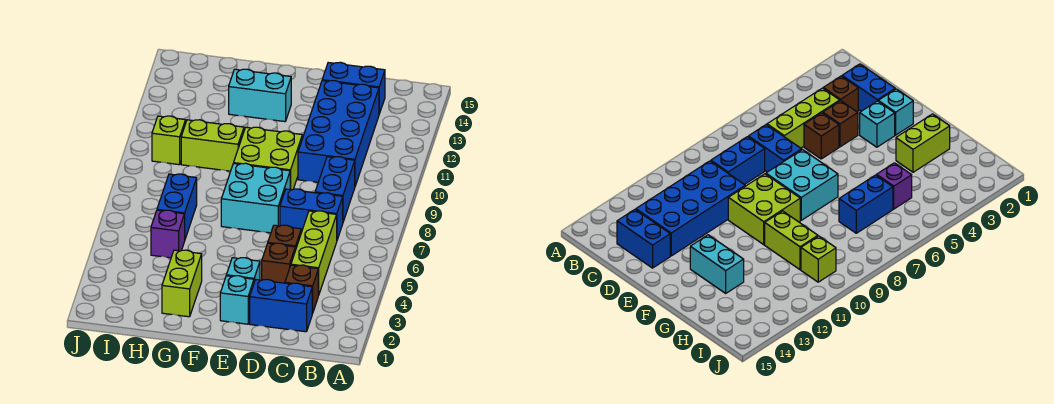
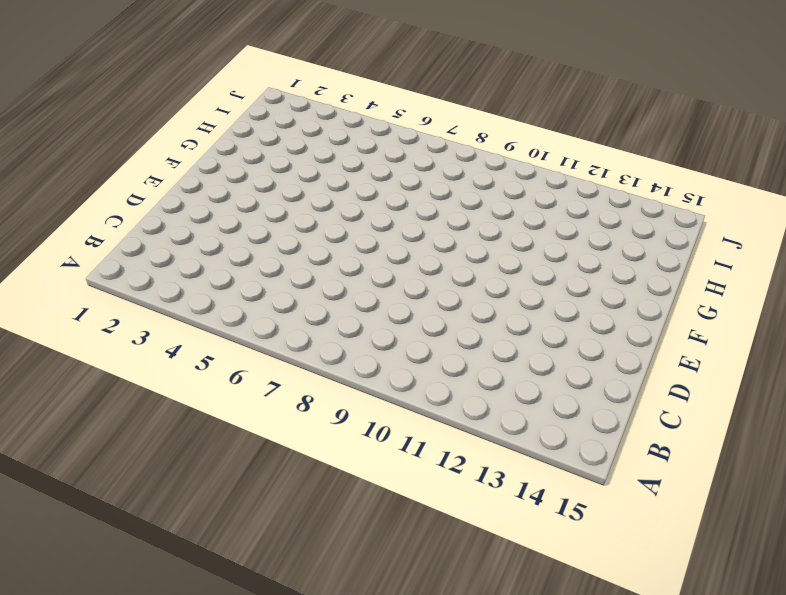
none -> blue brick C2:D2 level 1
none -> brown brick C3 level 1
none -> lime brick C4:C6 level 1

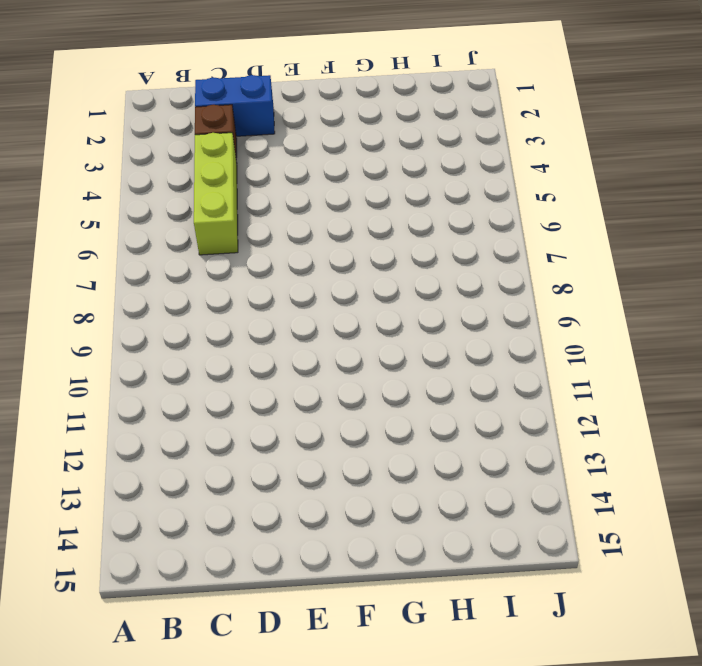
none -> blue brick C7:D7 level 1
none -> blue brick C8:C9 level 1
none -> blue brick C10:D13 level 1

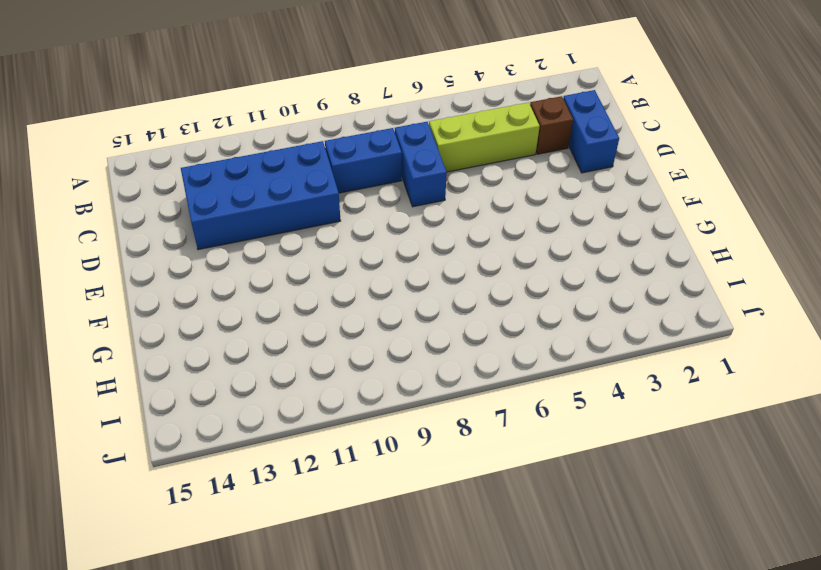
none -> blue brick C14:D14 level 1
none -> brown brick D4 level 1
none -> brown brick D5 level 1

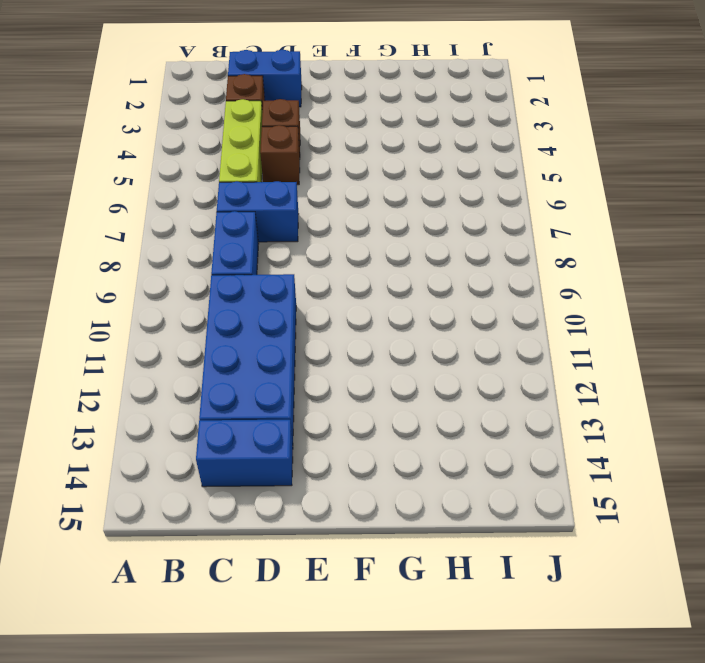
none -> cyan brick E2 level 1
none -> cyan brick E3 level 1
none -> cyan brick E7:F8 level 1

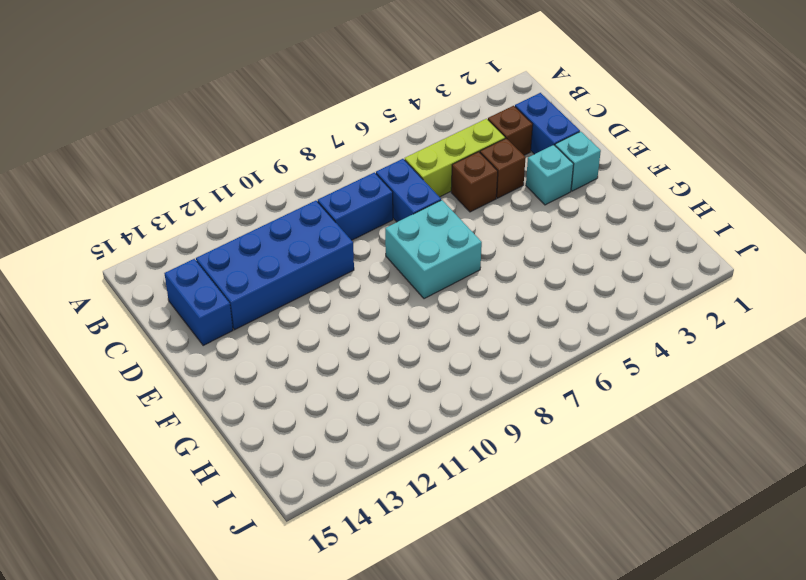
none -> lime brick E9:F10 level 1
none -> cyan brick F13:G13 level 1
none -> lime brick G2:G3 level 1

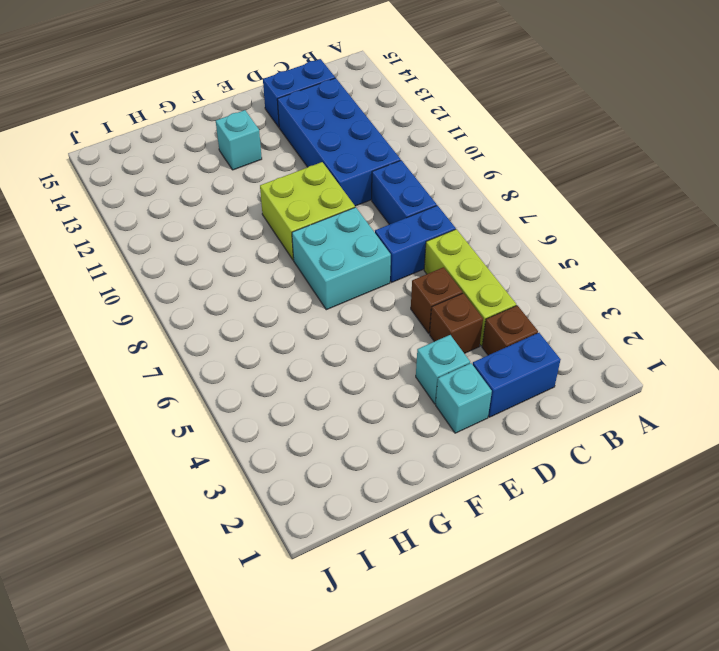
cyan brick F13 level 1 -> cyan brick F13:G13 level 1
none -> lime brick G2:G3 level 1
none -> lime brick G10:H10 level 1
none -> purple brick H5 level 1

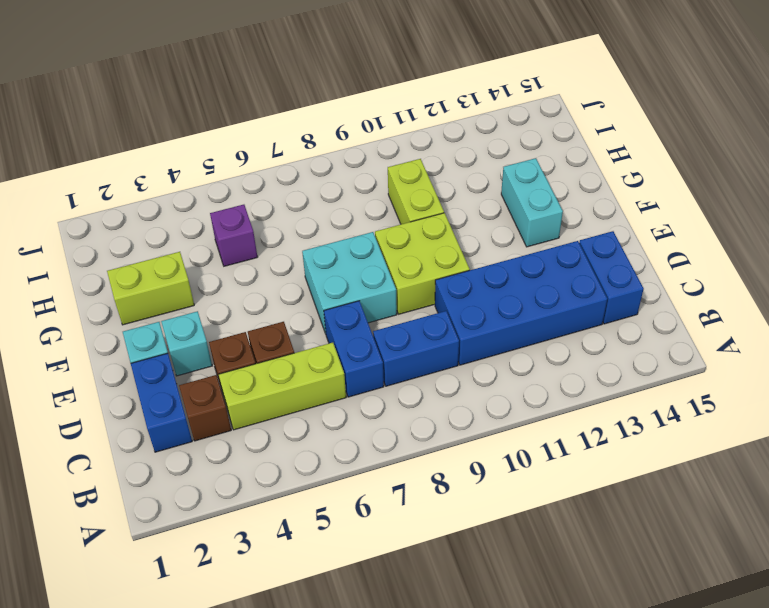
none -> blue brick H6:H7 level 1
none -> lime brick I10 level 1

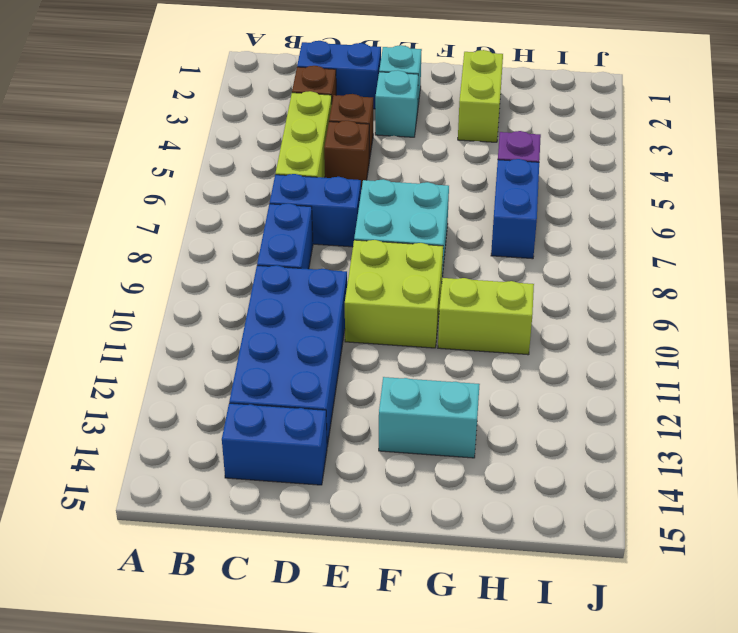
none -> lime brick I10 level 1

